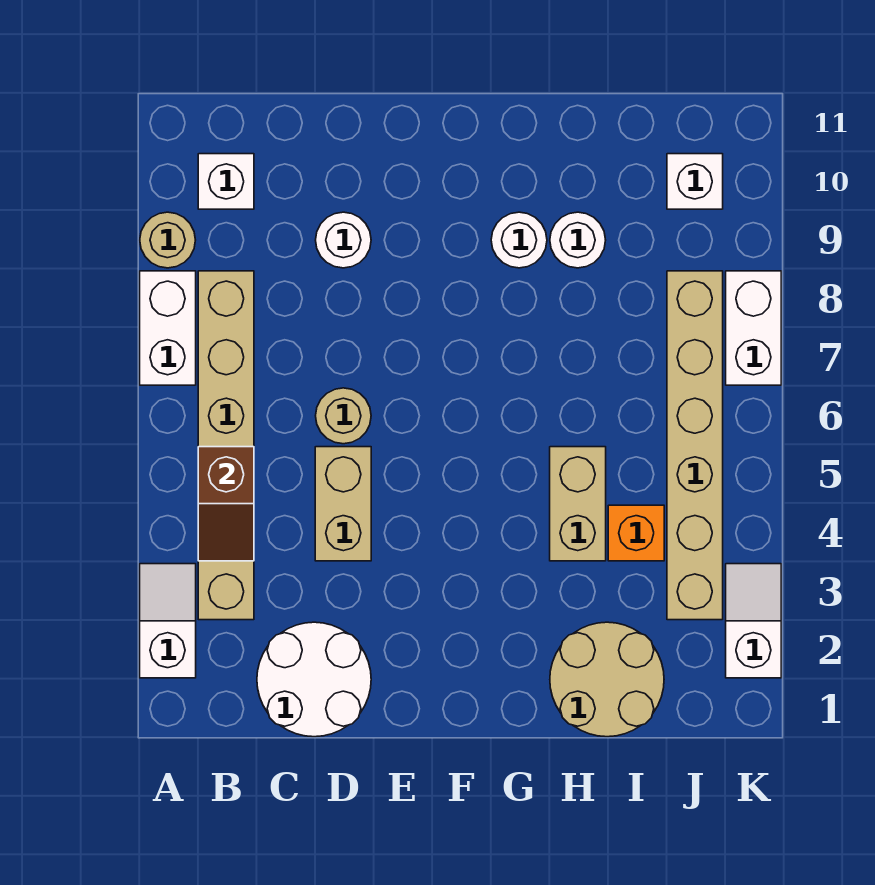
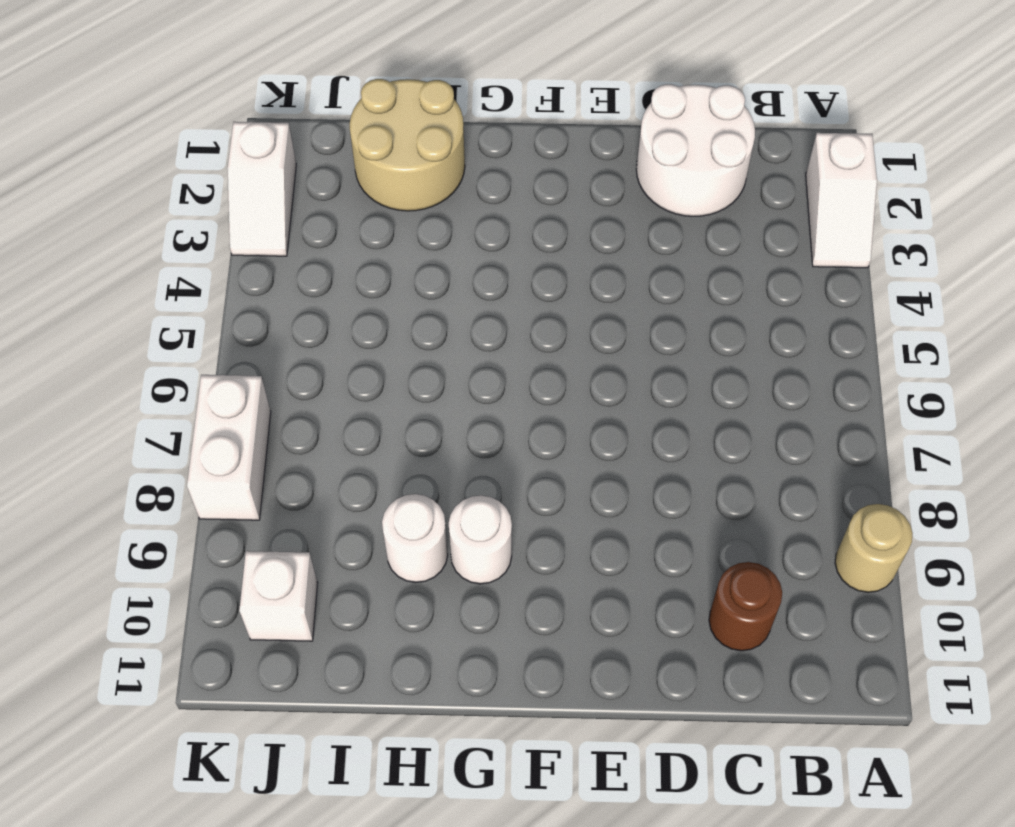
brown round brick C10 level 1 -> none
none -> white brick A7:A8 level 1
none -> tan brick B3:B8 level 1
none -> white brick B10 level 1

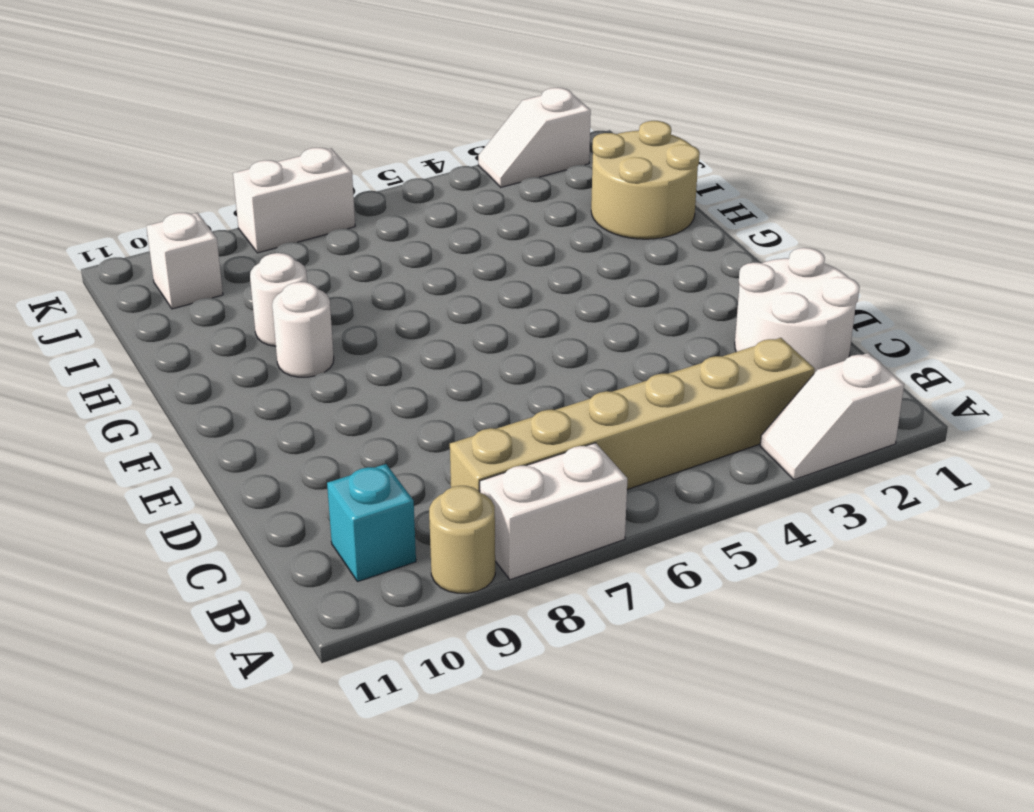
cyan brick B10 level 1 -> white brick B10 level 1
none -> tan brick D4:D5 level 1
none -> tan round brick D6 level 1
none -> white round brick D9 level 1

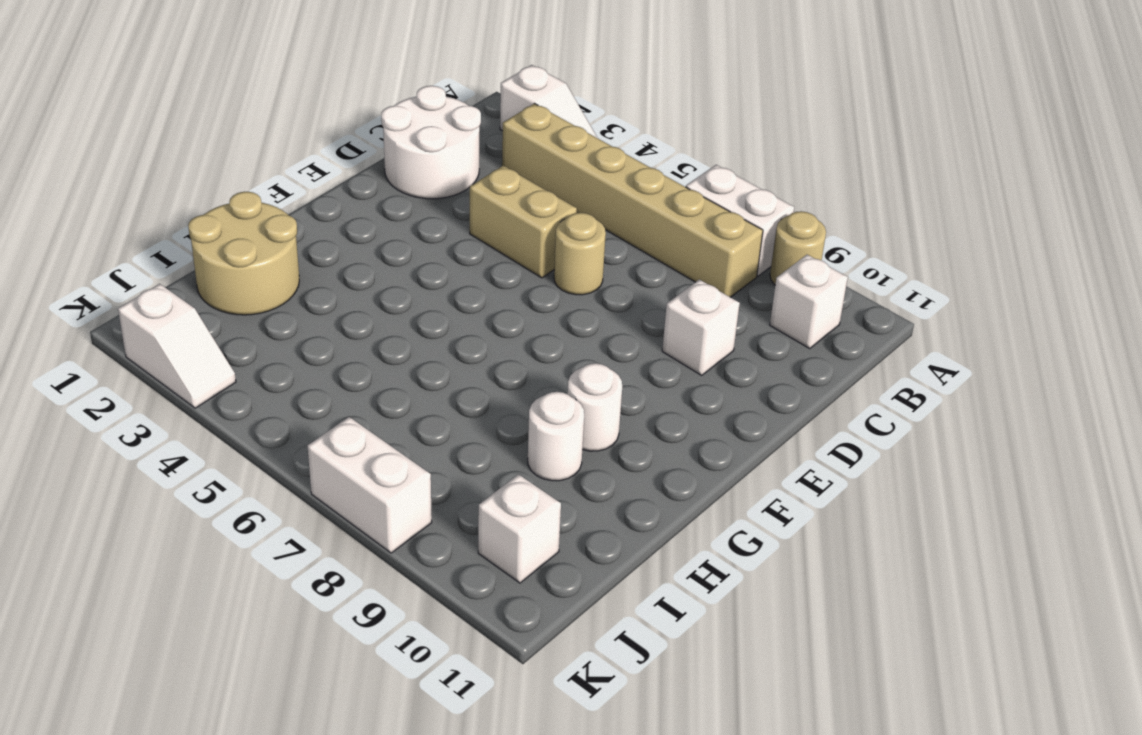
white brick D9 level 1 -> white round brick D9 level 1
none -> tan brick H4:H5 level 1
none -> orange brick I4 level 1
none -> tan brick J3:J8 level 1

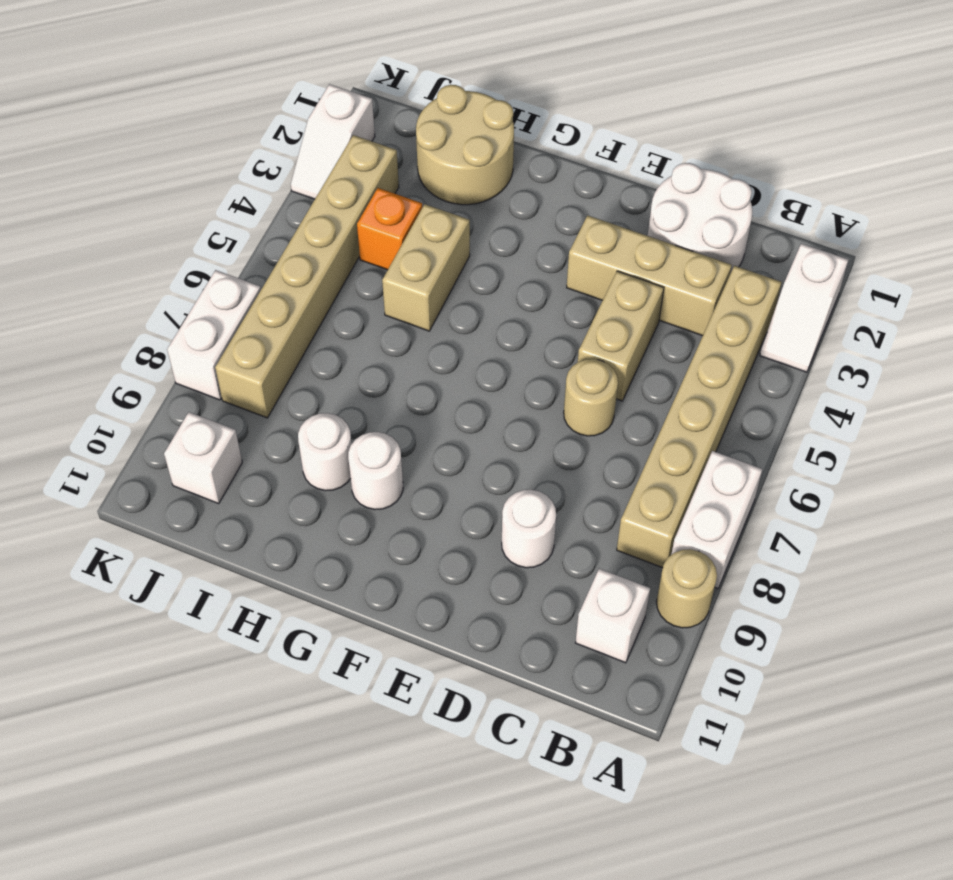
tan brick C3:E3 level 1 -> none
none -> brown slope B4:B5 level 2 top 5

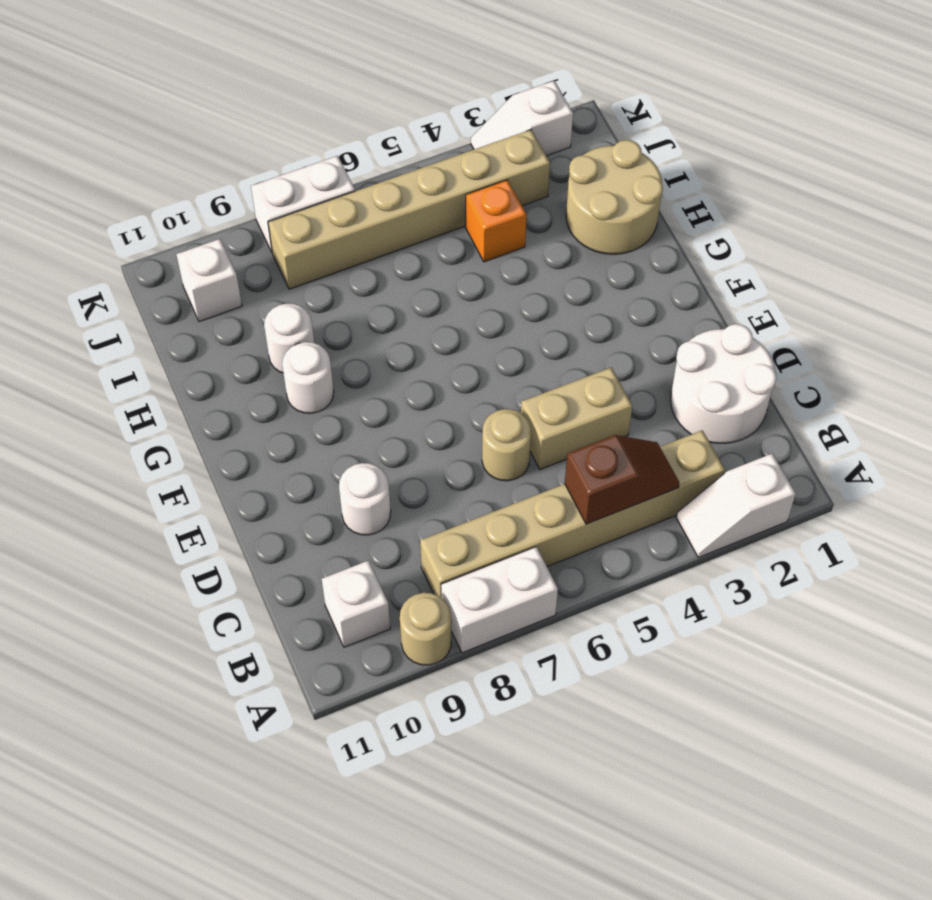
none -> tan brick H4:H5 level 1

